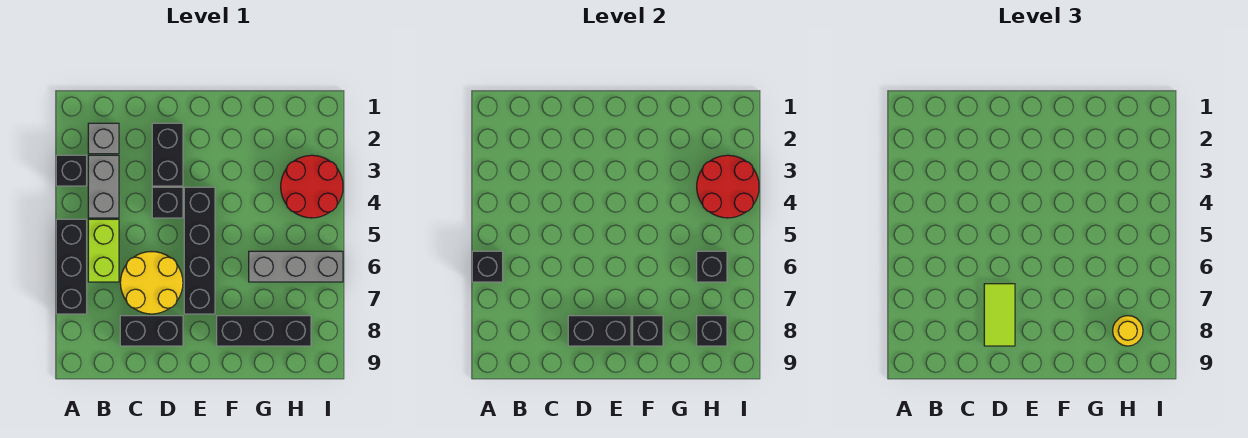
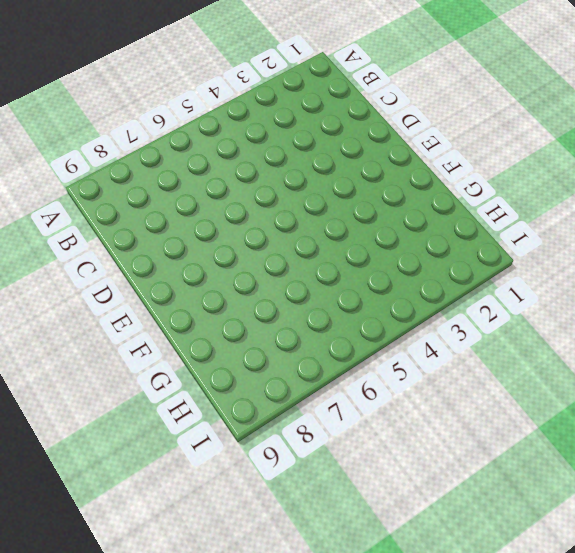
none -> black brick A3 level 1
none -> black brick A5:A7 level 1
none -> grey brick B2 level 1

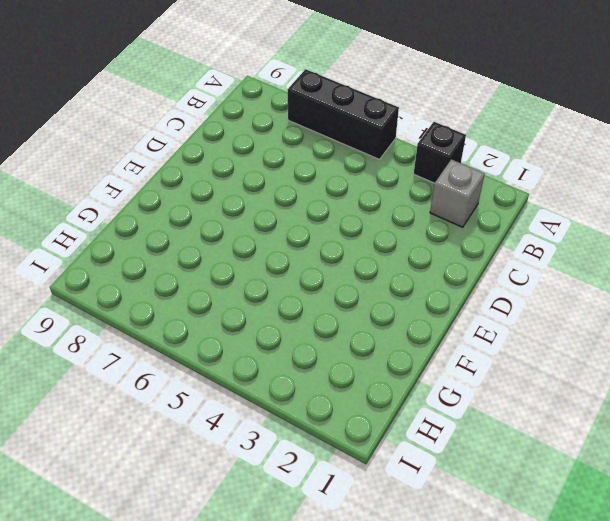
none -> grey brick B3:B4 level 1
none -> lime brick B5:B6 level 1
none -> yellow round brick C6:D7 level 1

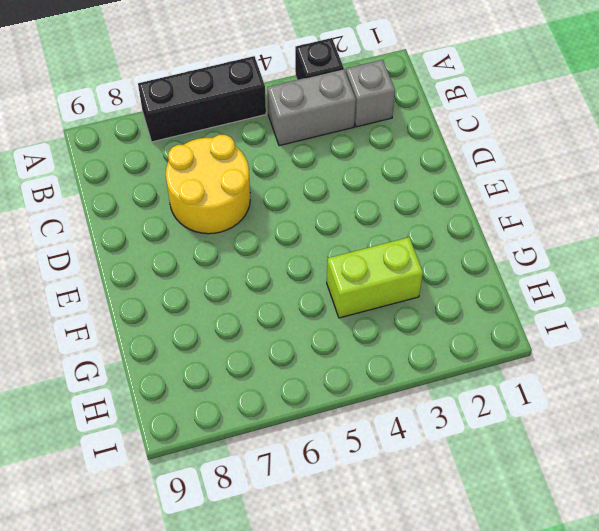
lime brick G3:G4 level 1 -> lime brick B5:B6 level 1
none -> black brick C8:D8 level 1
none -> black brick D2:D3 level 1
none -> black brick D4 level 1

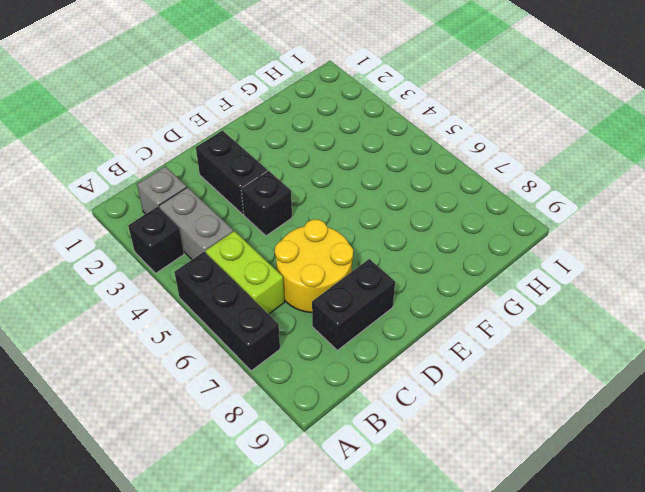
none -> black brick E4:E7 level 1
none -> black brick F8:H8 level 1
none -> grey brick G6:I6 level 1

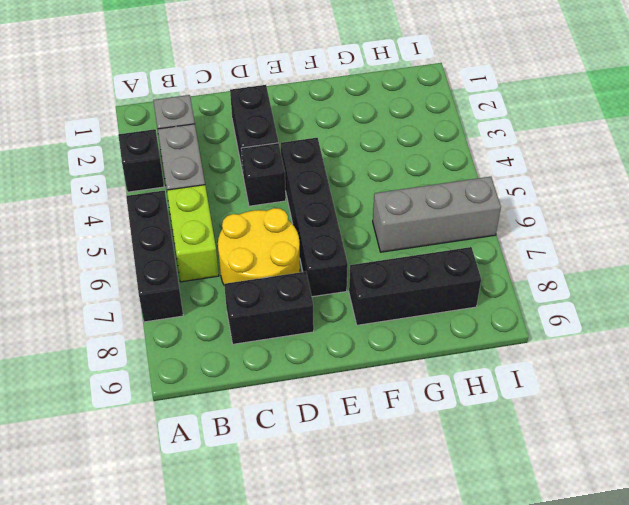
none -> red round brick H3:I4 level 1
none -> black brick A6 level 2
none -> black brick D8:E8 level 2

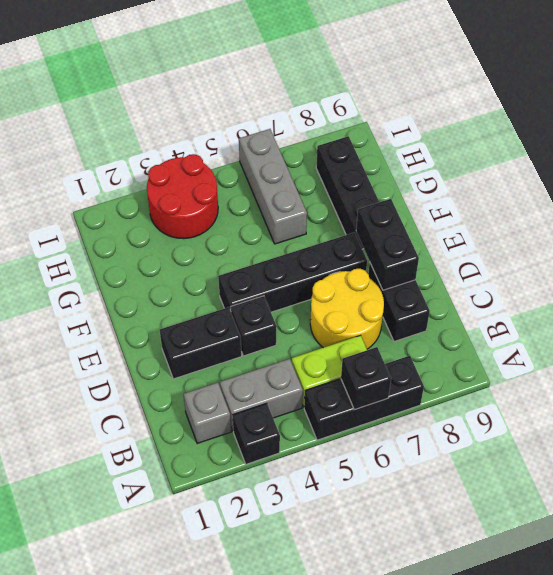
none -> black brick F8 level 2
none -> red round brick H3:I4 level 2
none -> black brick H6 level 2

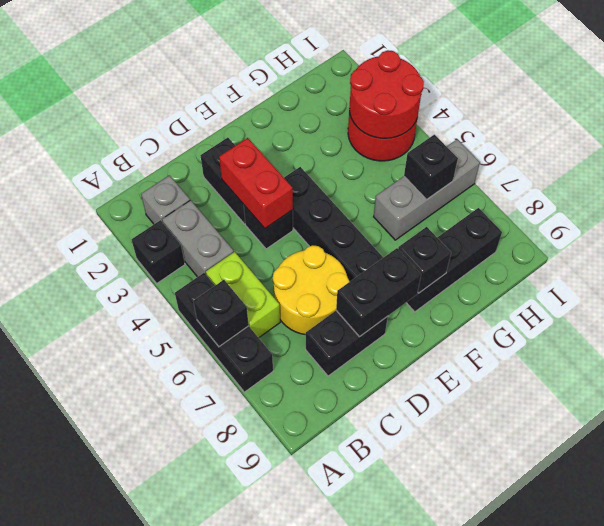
red brick D3:D4 level 2 -> none
none -> black brick H8 level 2
none -> lime tile D7:D8 level 3
none -> yellow round brick H8 level 3

